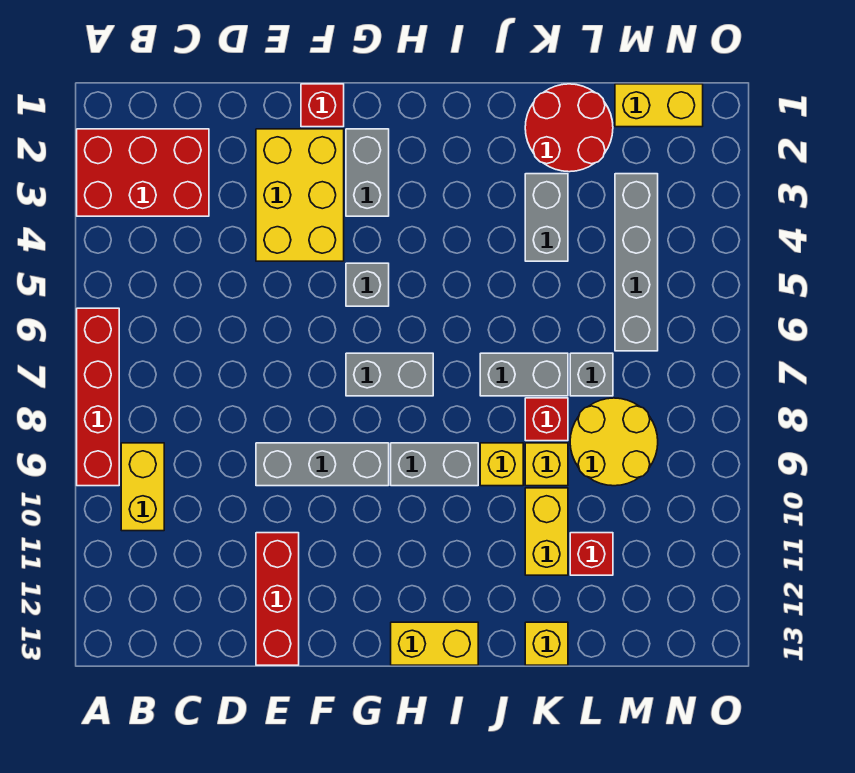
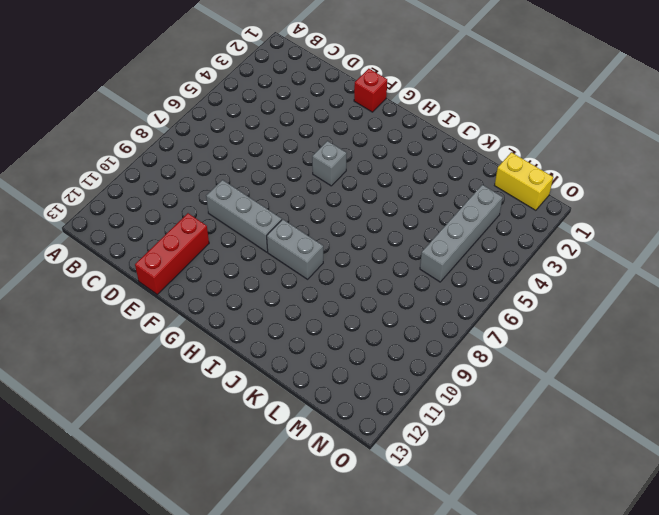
none -> red brick A2:C3 level 1
none -> red brick A6:A9 level 1
none -> yellow brick B9:B10 level 1

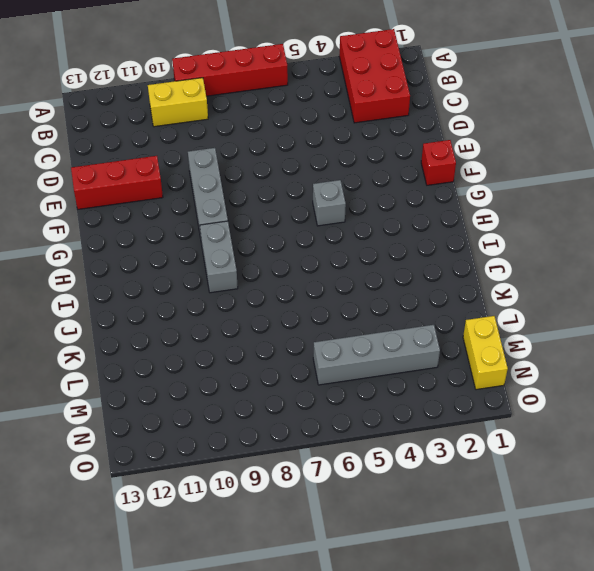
none -> yellow brick E2:F4 level 1
none -> grey brick G2:G3 level 1
none -> grey brick G7:H7 level 1

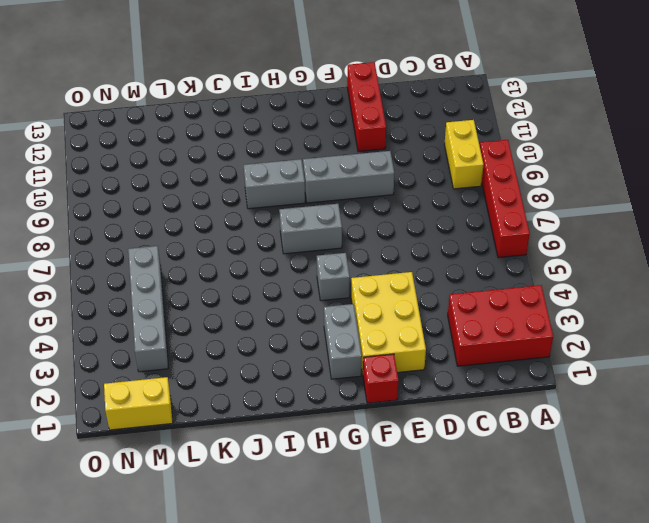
none -> yellow brick H13:I13 level 1
none -> grey brick J7:K7 level 1
none -> yellow brick J9 level 1

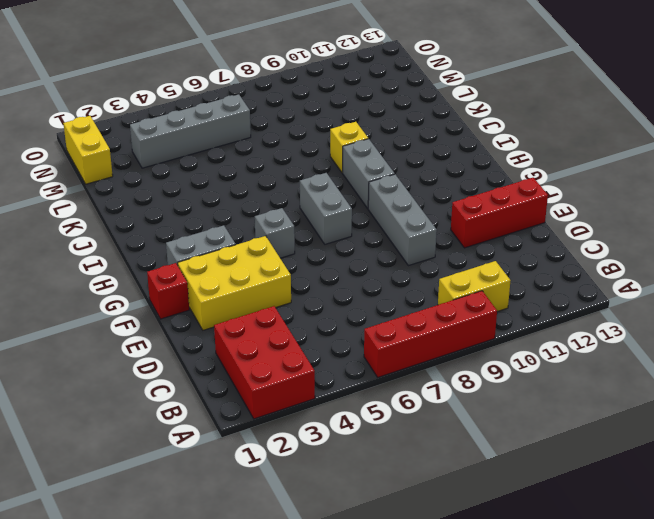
none -> yellow brick H13:I13 level 1
none -> grey brick J7:K7 level 1
none -> red round brick K1:L2 level 1

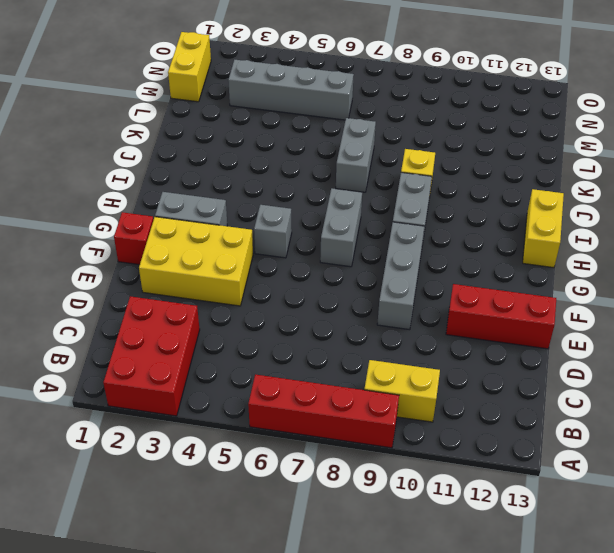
none -> red round brick K1:L2 level 1
none -> grey brick K3:K4 level 1
none -> red brick K8 level 1

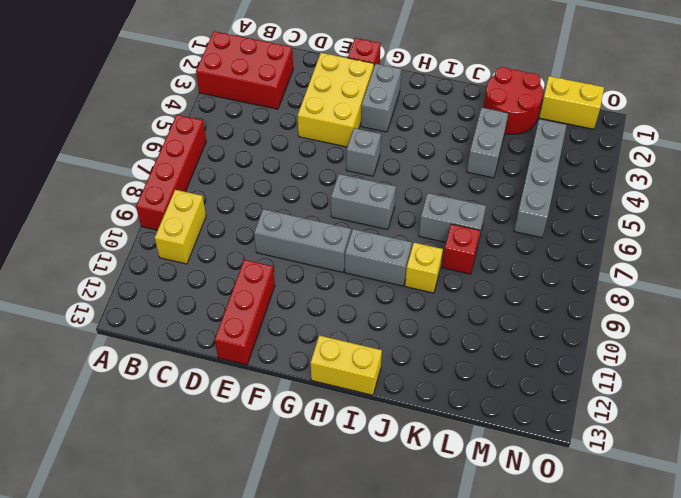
none -> yellow brick K9 level 1
none -> yellow brick K10:K11 level 1
none -> yellow brick K13 level 1

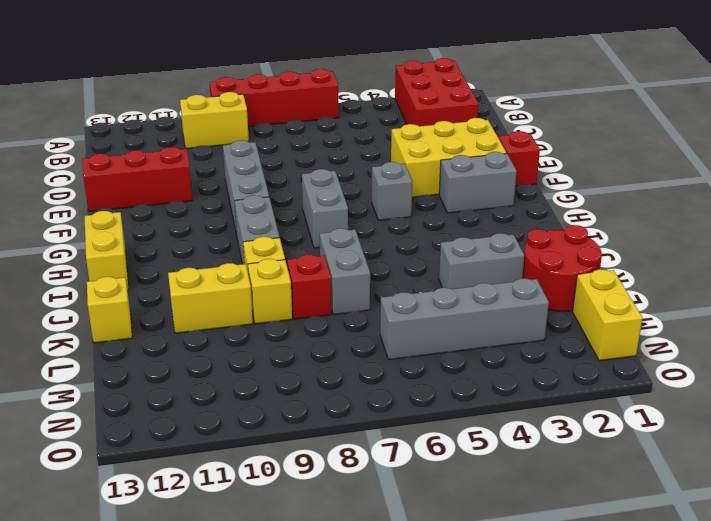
none -> grey brick L7 level 1
none -> yellow round brick L8:M9 level 1
none -> red brick L11 level 1

